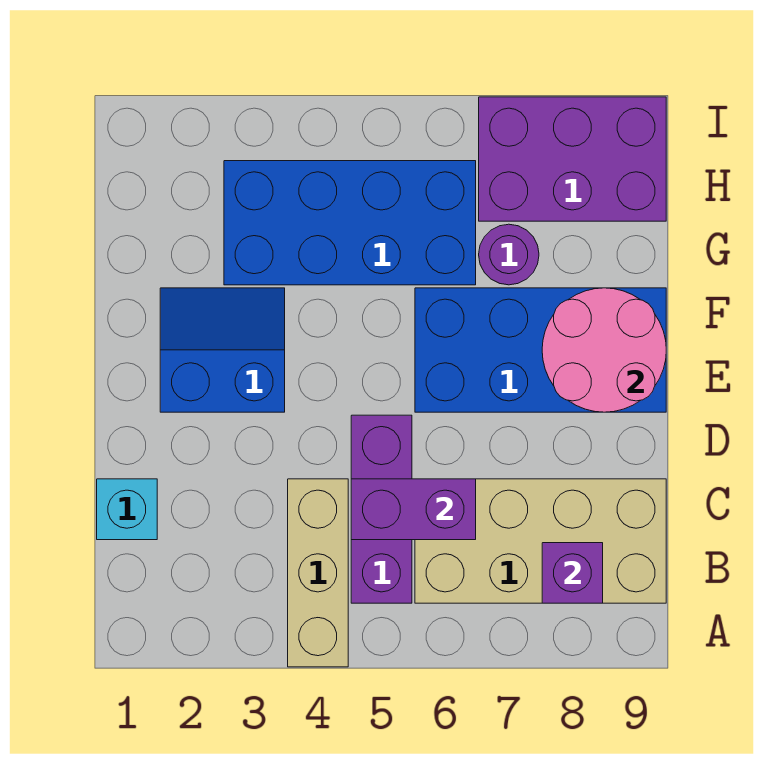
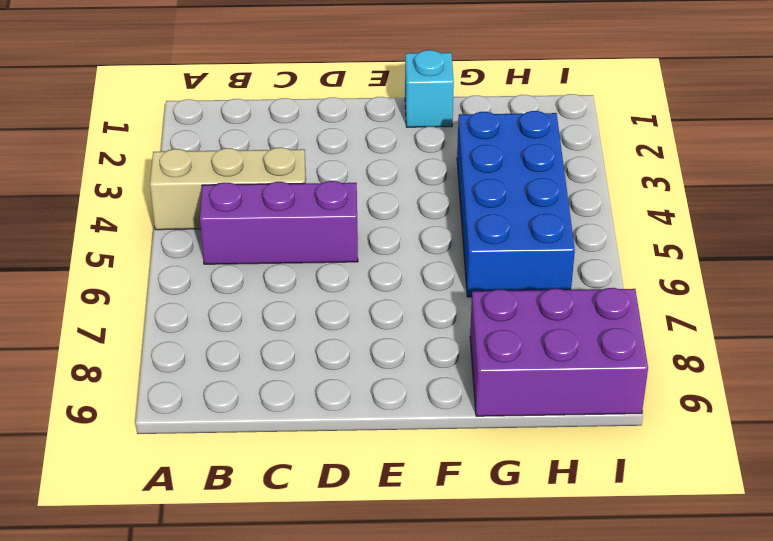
cyan brick F1 level 1 -> cyan brick C1 level 1
purple brick G8:I9 level 1 -> purple brick H7:I9 level 1
none -> tan brick B6:C9 level 1
none -> blue slope E2:F3 level 1 top E
none -> blue brick E6:F9 level 1

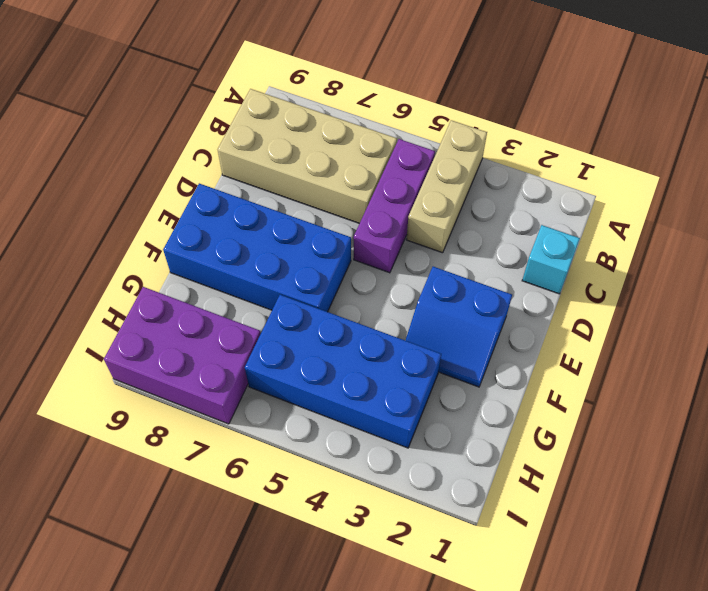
none -> purple round brick G7 level 1
none -> purple brick B8 level 2
none -> purple brick C5:C6 level 2

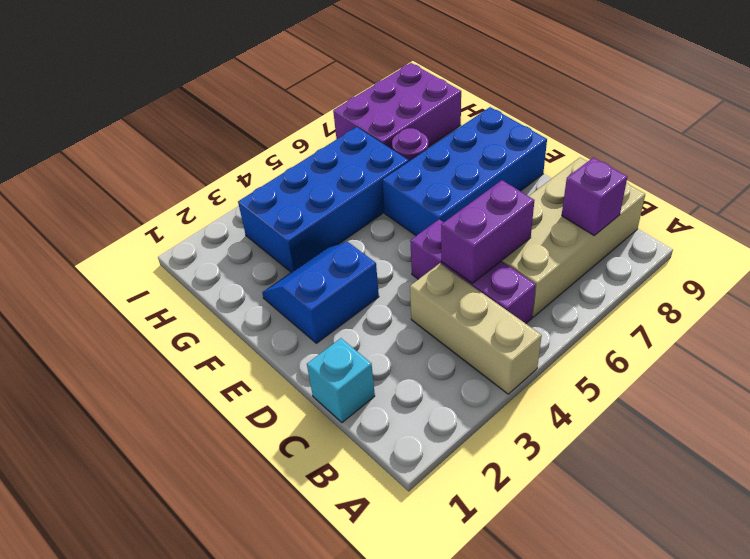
none -> pink round brick E8:F9 level 2

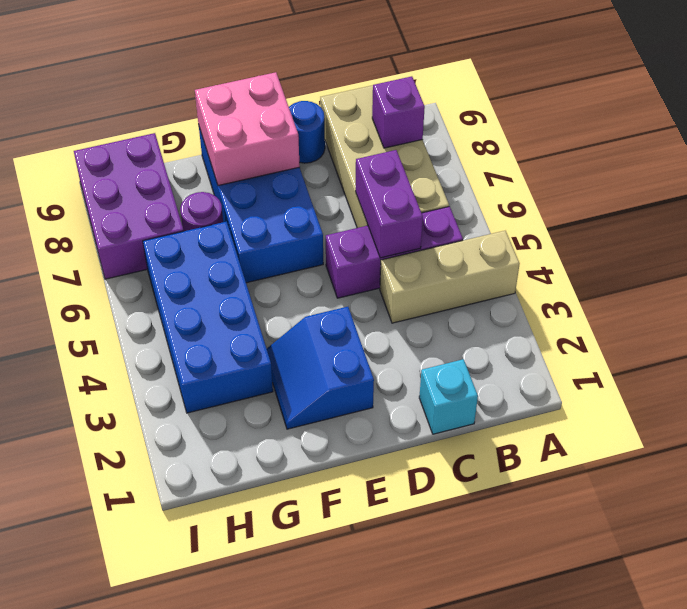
blue round brick D9 level 1 -> none
pink brick E8:F9 level 2 -> pink round brick E8:F9 level 2

